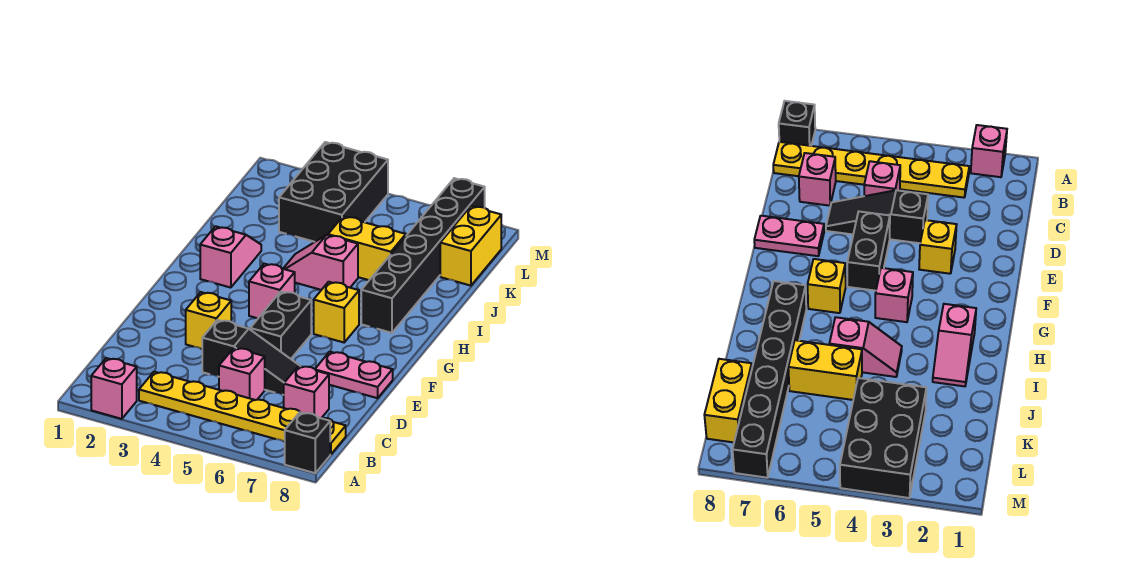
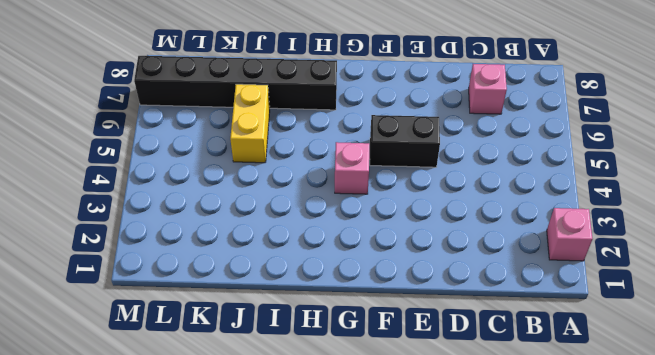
none -> black brick A8 level 1
none -> yellow plate B3:B8 level 1
none -> pink brick C5 level 1

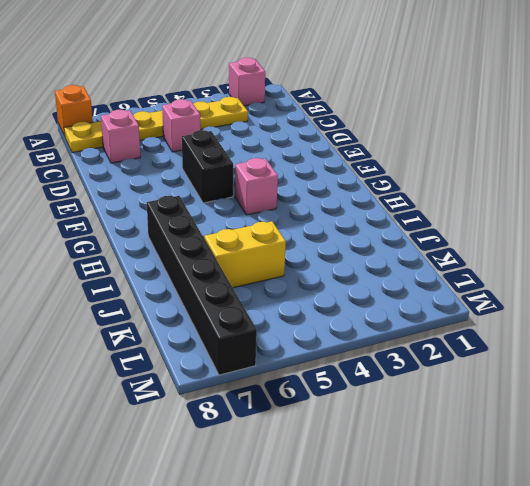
orange brick A8 level 1 -> black brick A8 level 1
none -> black slope D4:D6 level 1 top 4
none -> yellow brick E3 level 1
none -> pink plate E7:E8 level 1

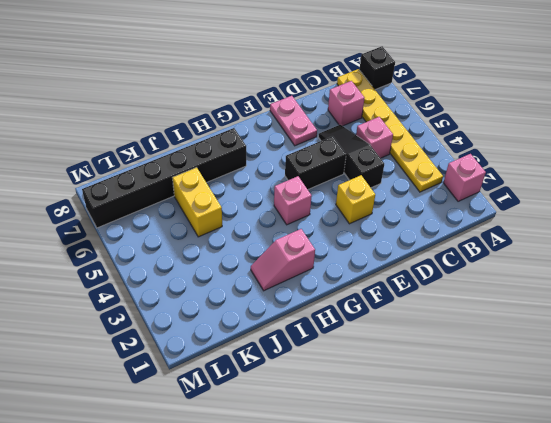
none -> yellow brick G6 level 1
none -> pink slope I4:I5 level 1 top 5
none -> black brick K3:M4 level 1

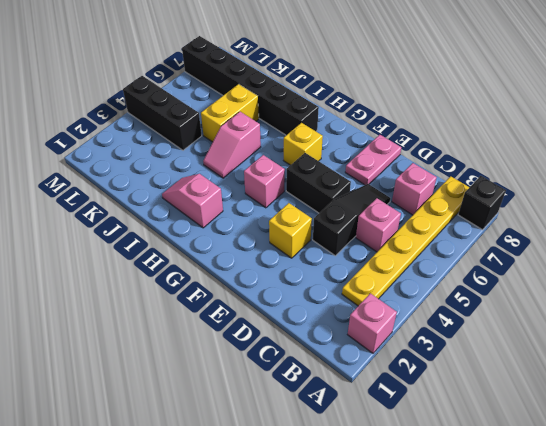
black brick K4:M4 level 1 -> black brick K3:M4 level 1
none -> yellow brick K8:L8 level 1

